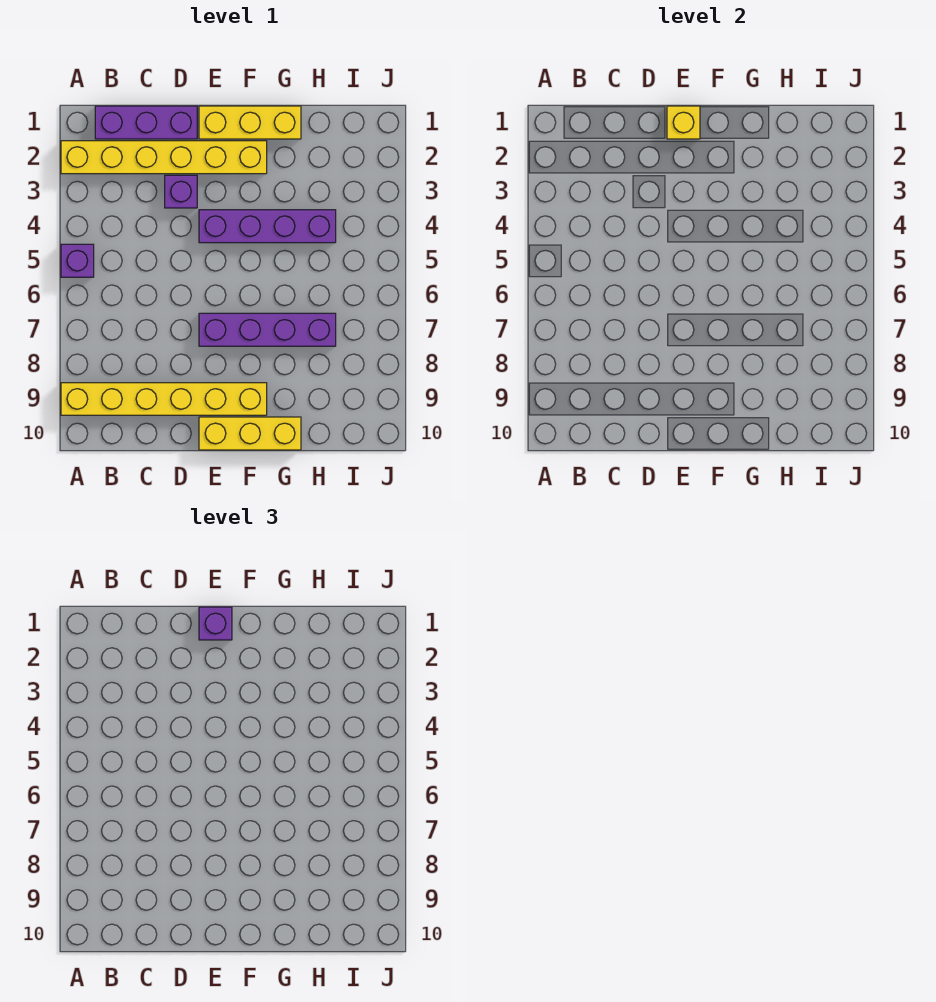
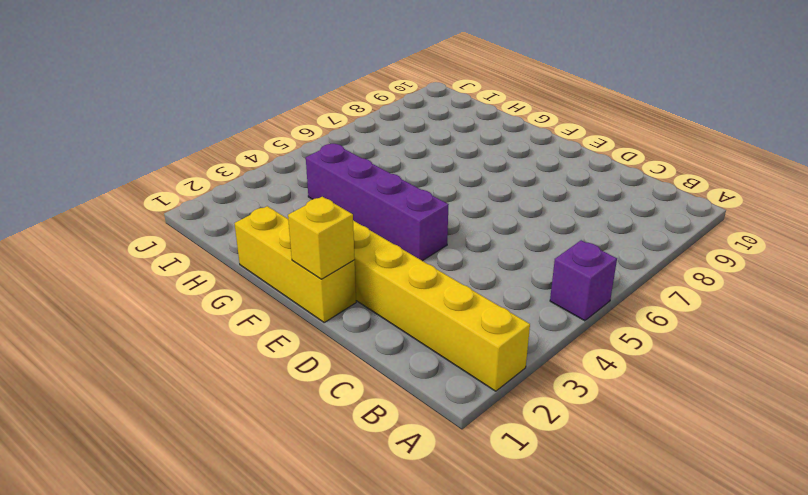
none -> yellow brick A9:F9 level 1
none -> purple brick B1:D1 level 1

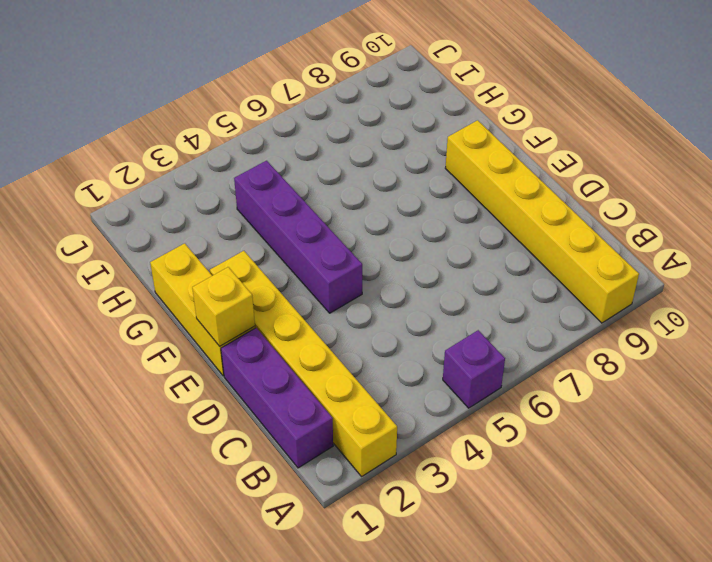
none -> purple brick D3 level 1
none -> purple brick E7:H7 level 1

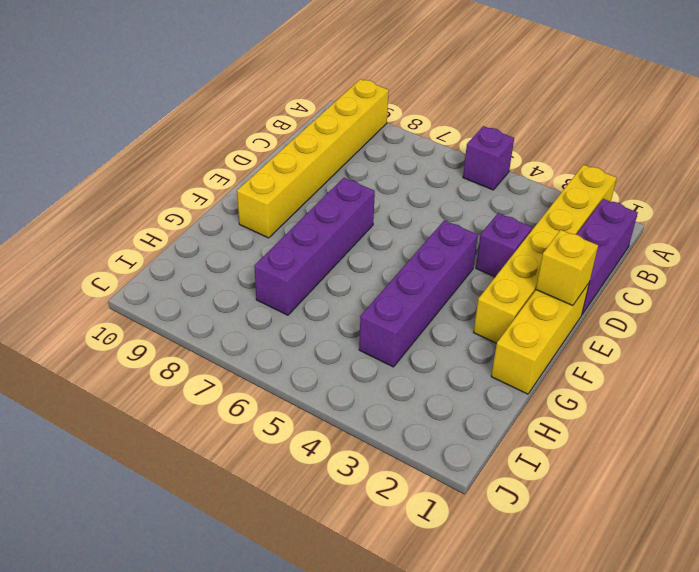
none -> yellow brick E10:G10 level 1
none -> purple brick E1 level 3

